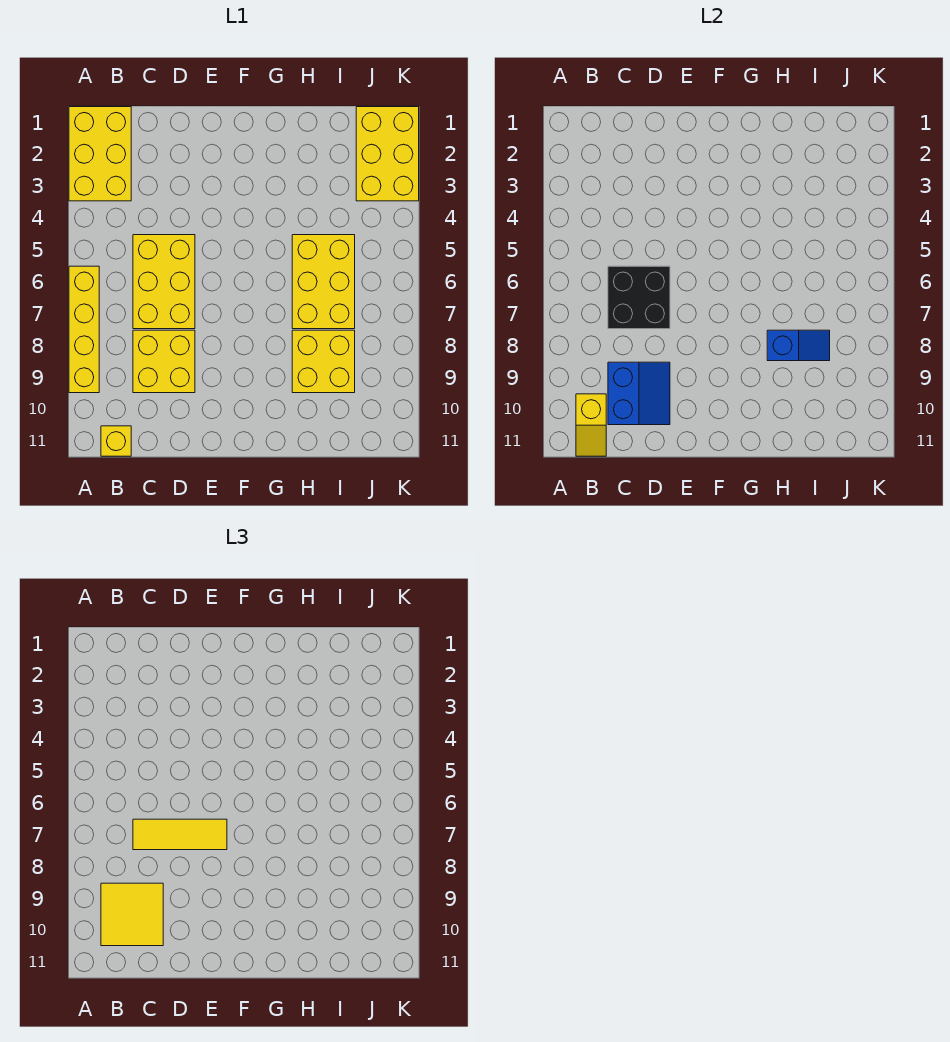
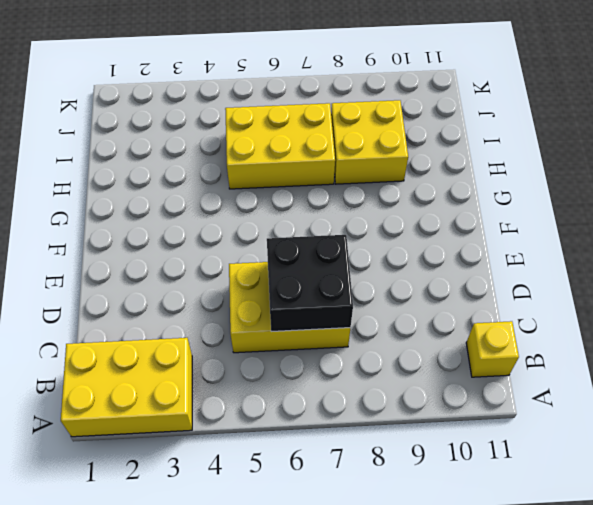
none -> yellow brick A6:A9 level 1
none -> yellow brick C8:D9 level 1
none -> yellow brick J1:K3 level 1

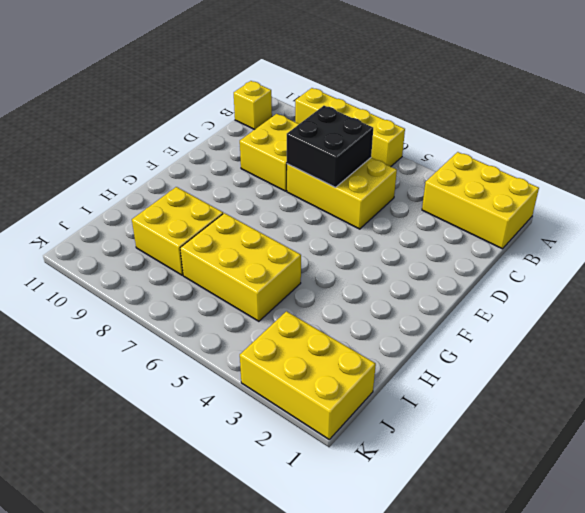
none -> yellow slope B10:B11 level 2 top 10
none -> blue slope C9:D10 level 2 top C
none -> blue slope H8:I8 level 2 top H

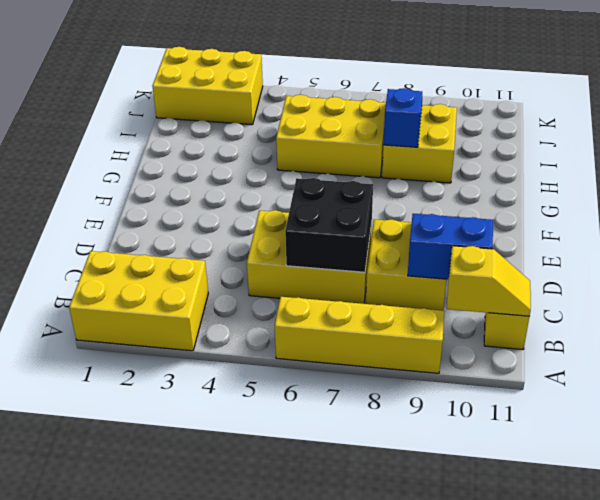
none -> yellow tile B9:C10 level 3
none -> yellow tile C7:E7 level 3

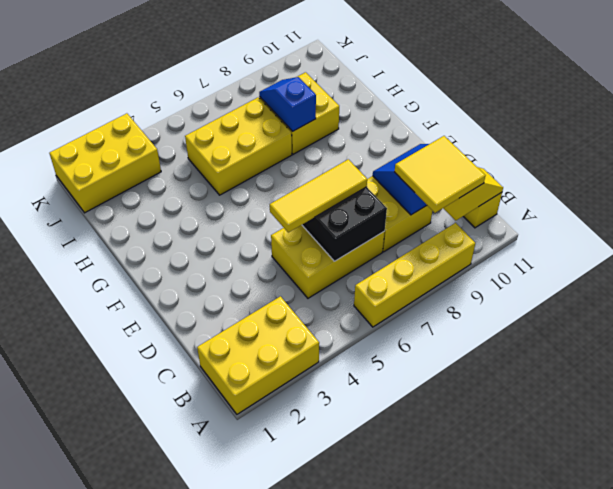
yellow tile D5:D7 level 3 -> yellow tile C7:E7 level 3

